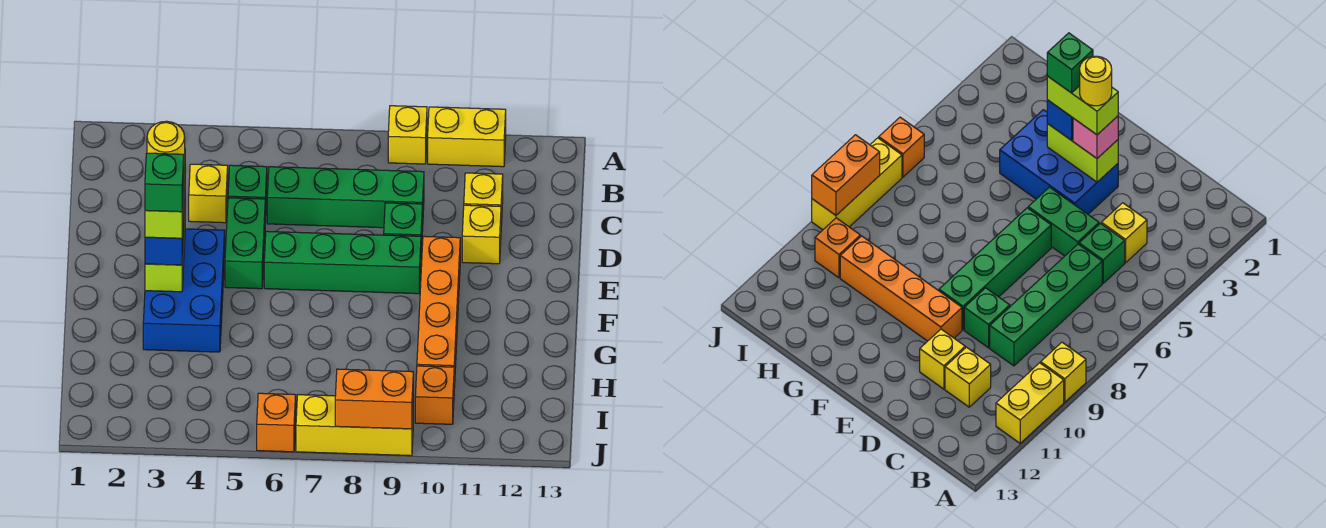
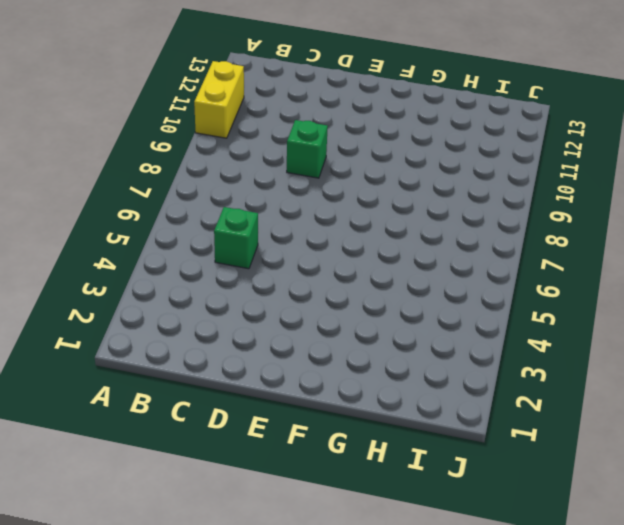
none -> yellow brick A9 level 1
none -> yellow brick C4 level 1
none -> green brick C6:C9 level 1

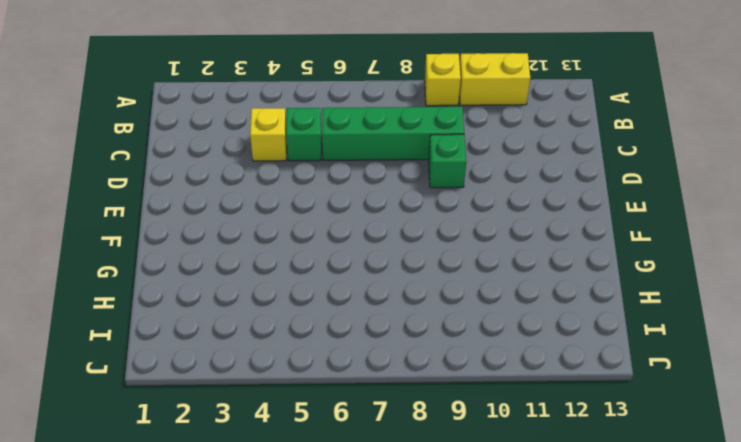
none -> yellow brick C11 level 1
none -> green brick D5:E5 level 1
none -> yellow brick D11 level 1

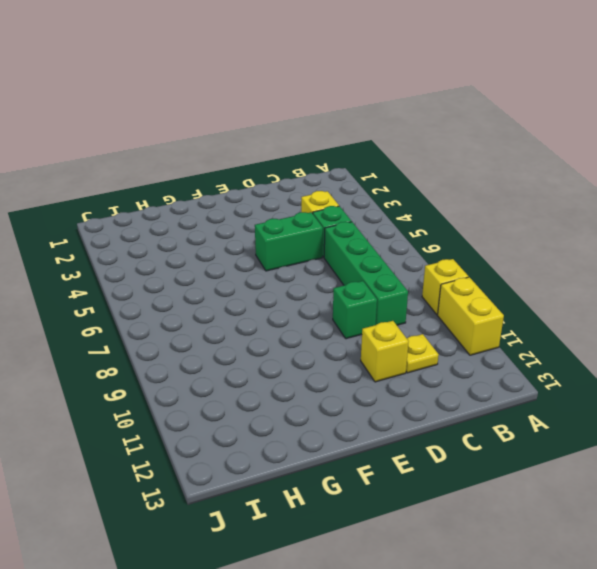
yellow plate C11 level 1 -> yellow brick C11 level 1
none -> blue brick E3:G4 level 1
none -> green brick E6:E9 level 1
none -> orange brick E10:H10 level 1

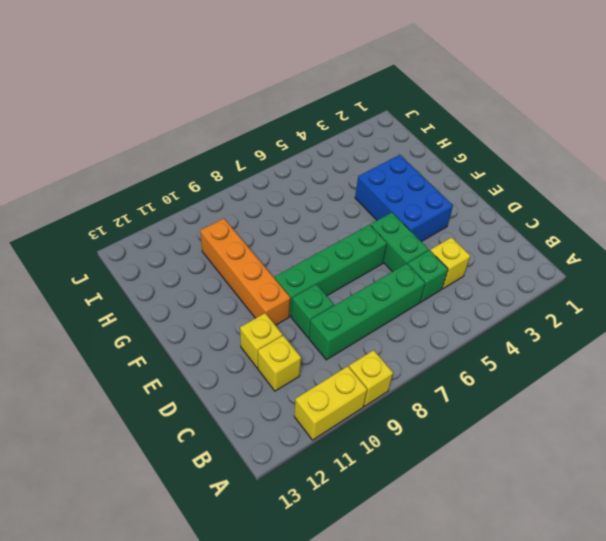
none -> orange brick I10 level 1
none -> orange brick J6 level 1
none -> yellow brick J7:J9 level 1

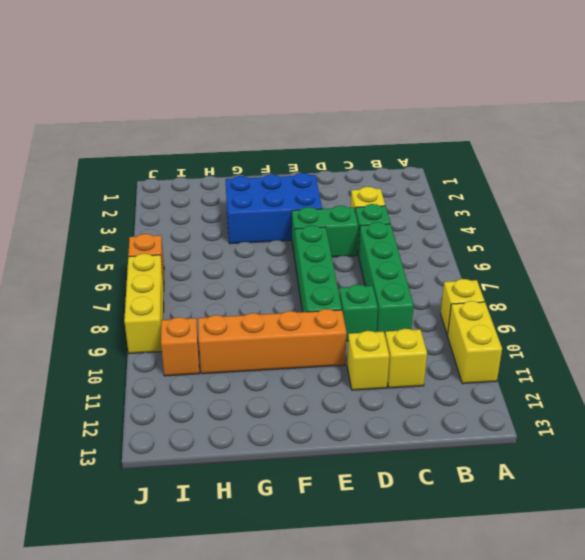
none -> lime brick E3:F3 level 2
none -> orange brick J8:J9 level 2
none -> pink brick E3 level 3

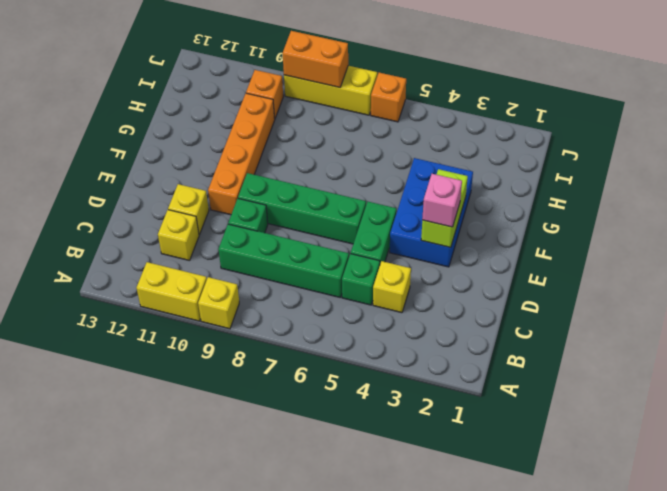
none -> blue brick F3 level 3
none -> lime brick E3:F3 level 4
none -> yellow round brick E3 level 5

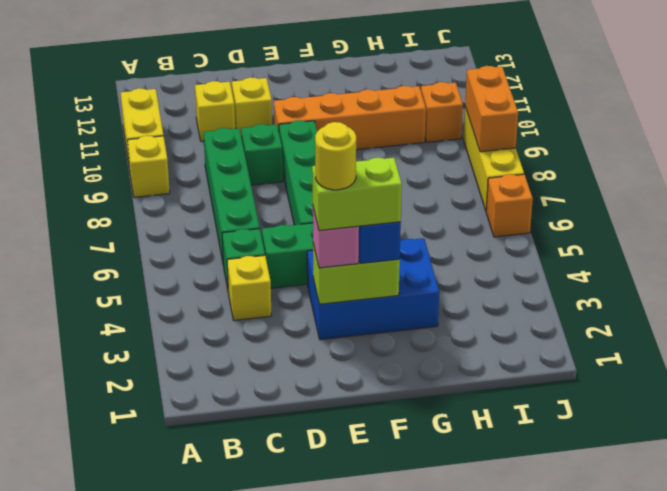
none -> green brick F3 level 5

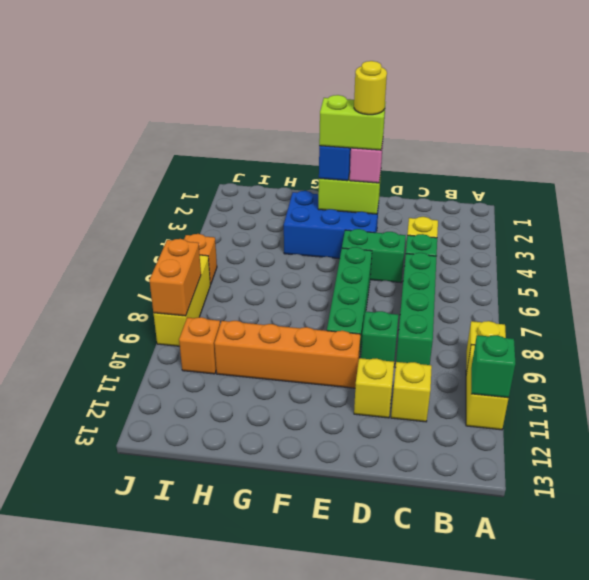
green brick A11 level 2 -> green brick F3 level 5

